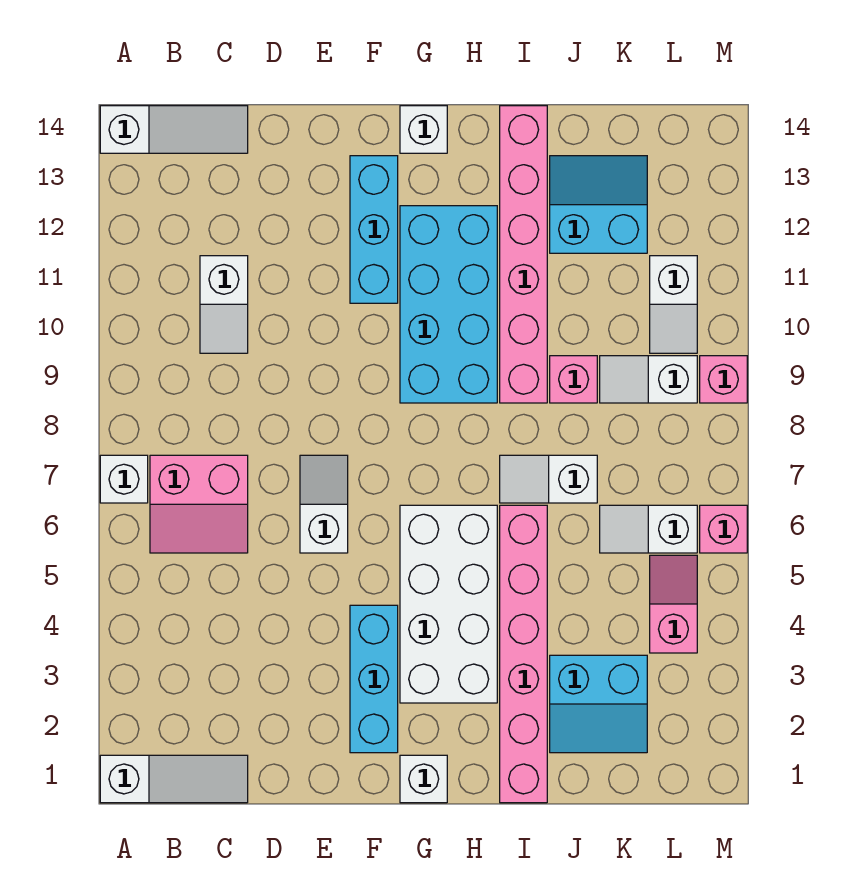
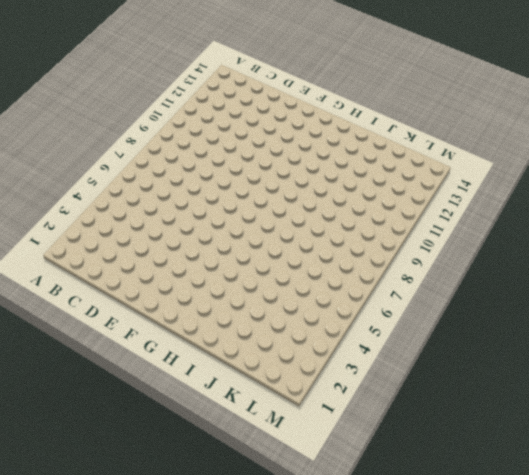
none -> white slope A1:C1 level 1 top A
none -> white brick A7 level 1
none -> white slope A14:C14 level 1 top A

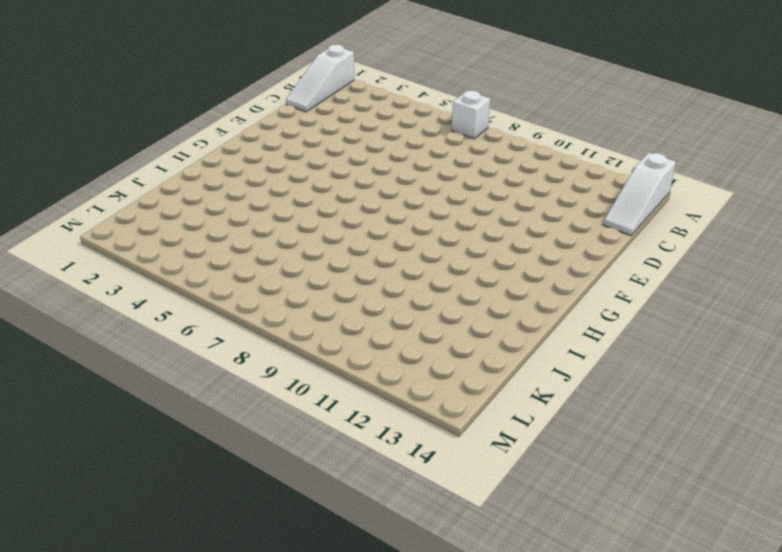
none -> pink slope B6:C7 level 1 top 7
none -> white slope C10:C11 level 1 top 11
none -> white slope E6:E7 level 1 top 6

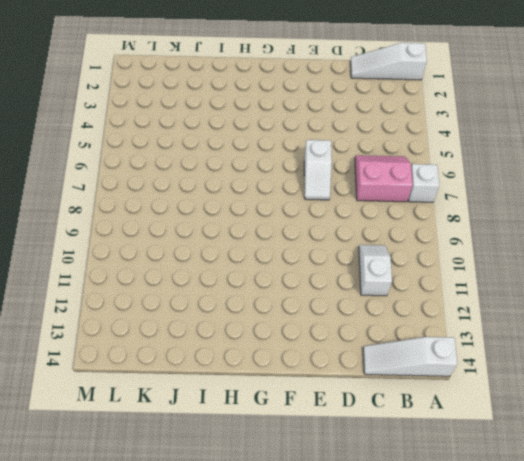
none -> cyan brick F2:F4 level 1
none -> cyan brick F11:F13 level 1
none -> white brick G1 level 1

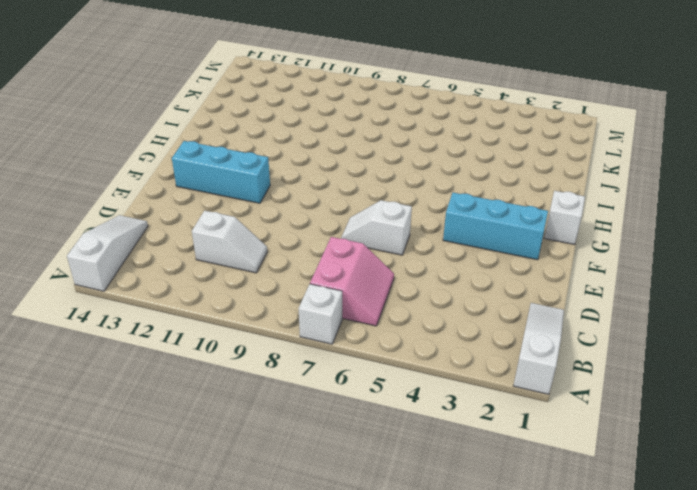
none -> white brick G3:H6 level 1
none -> cyan brick G9:H12 level 1
none -> white brick G14 level 1

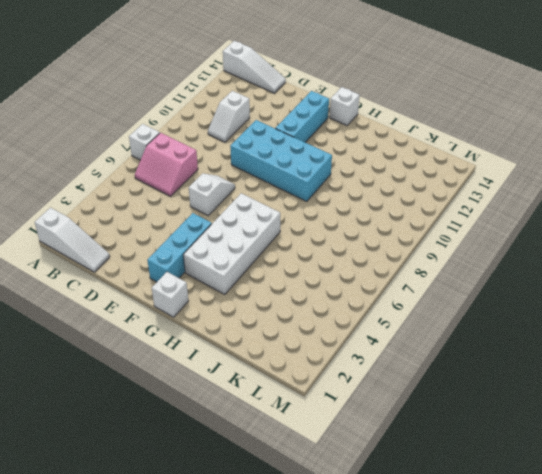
cyan brick E9:H10 level 1 -> cyan brick G9:H12 level 1
none -> pink brick I1:I6 level 1
none -> white slope I7:J7 level 1 top J
none -> pink brick I9:I14 level 1

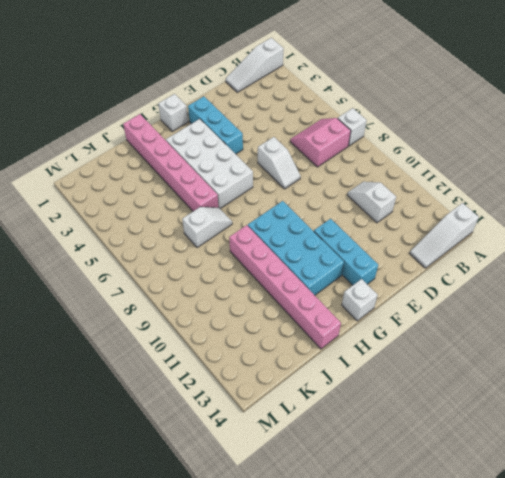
none -> cyan slope J2:K3 level 1 top 3
none -> pink brick J9 level 1
none -> cyan slope J12:K13 level 1 top 12

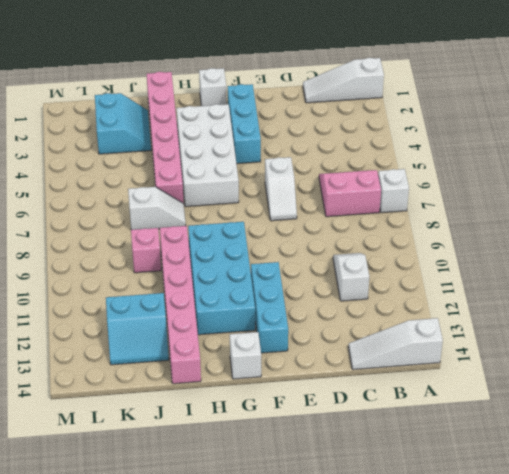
cyan slope J2:K3 level 1 top K -> cyan slope J2:K3 level 1 top 3
none -> white slope K6:L6 level 1 top L
none -> white slope K9:L9 level 1 top L
none -> pink slope L4:L5 level 1 top 4

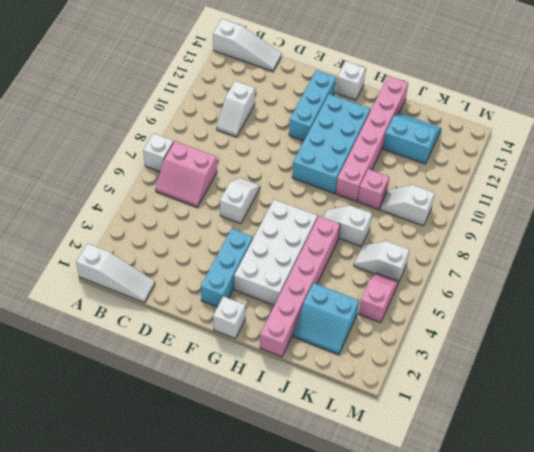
none -> white slope L10:L11 level 1 top 11
none -> pink brick M6 level 1
none -> pink brick M9 level 1

